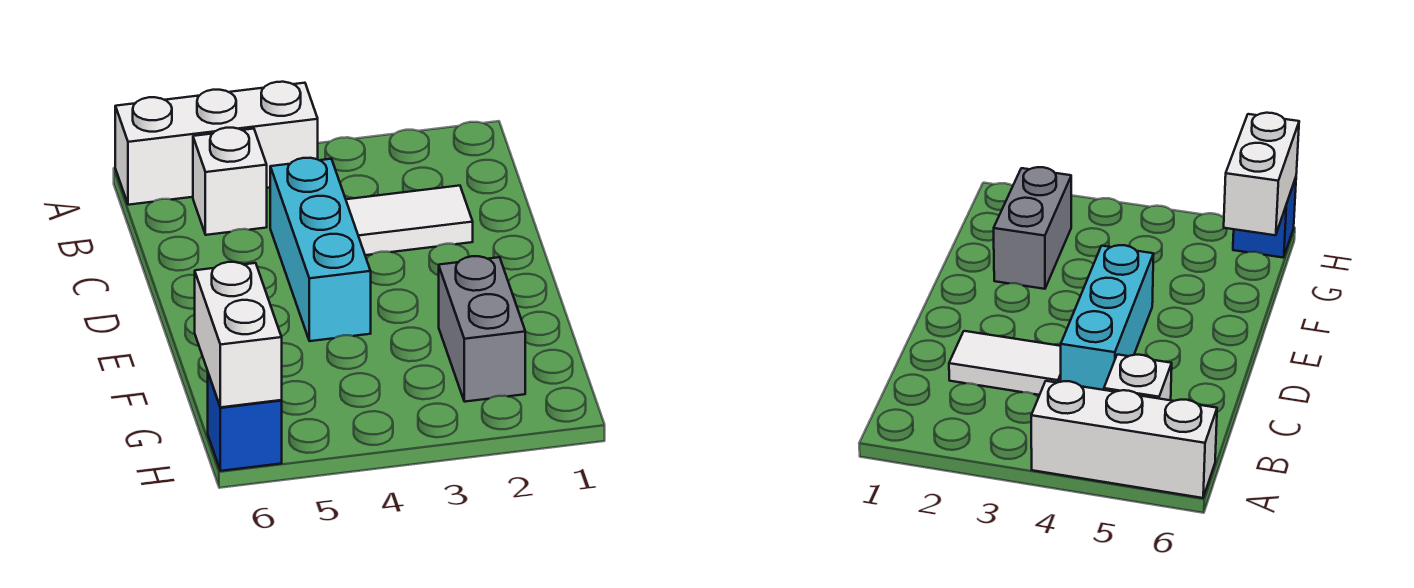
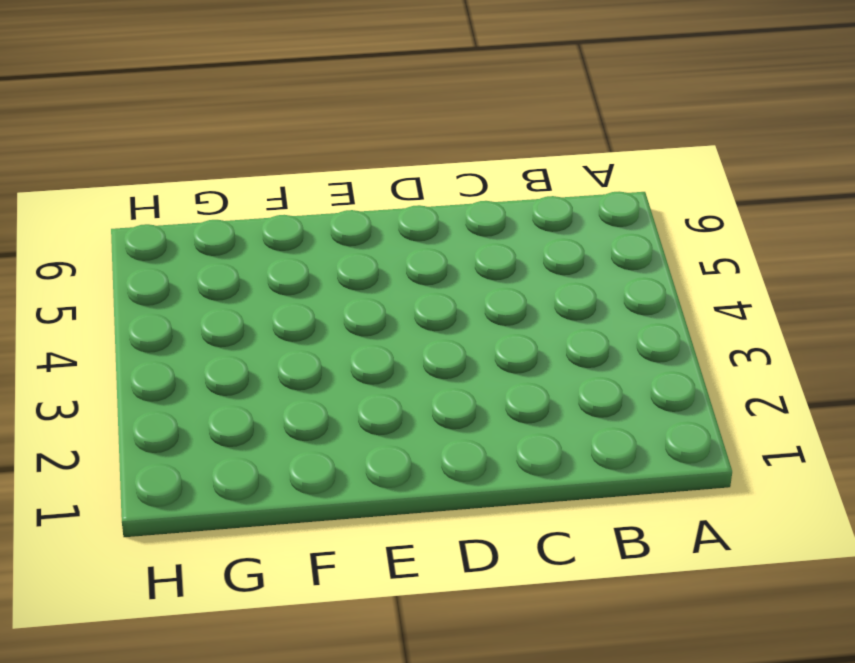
none -> white brick A4:A6 level 1
none -> white brick B5 level 1

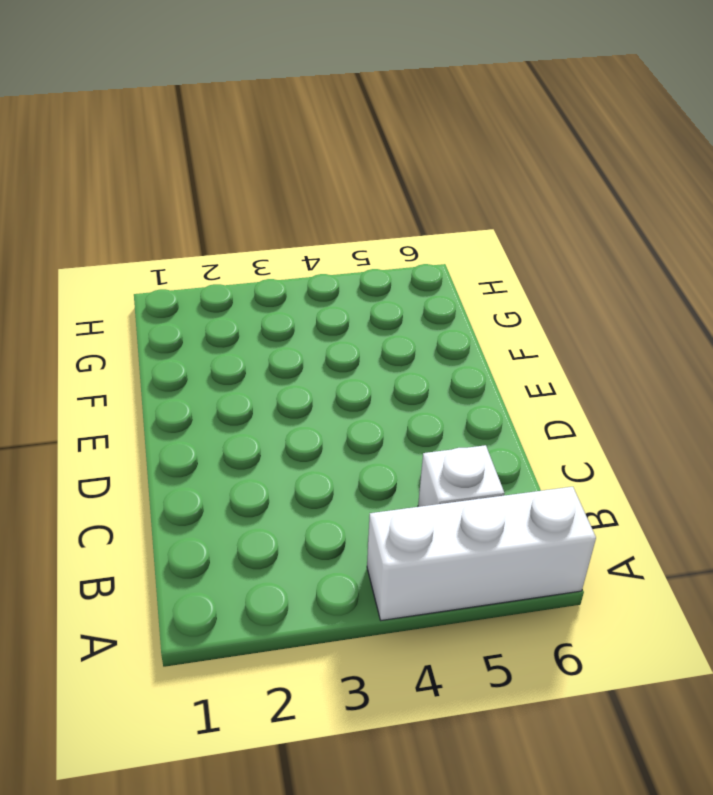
none -> white tile C2:C3 level 1
none -> cyan brick C4:E4 level 1

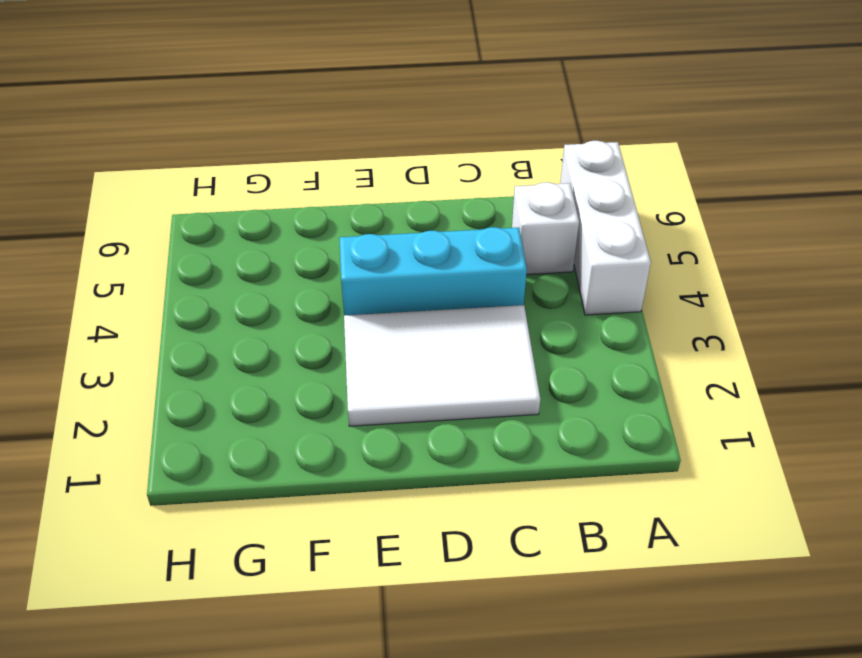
white tile C2:E3 level 1 -> white tile C2:C3 level 1
none -> grey brick F2:G2 level 1
none -> blue brick H6 level 1

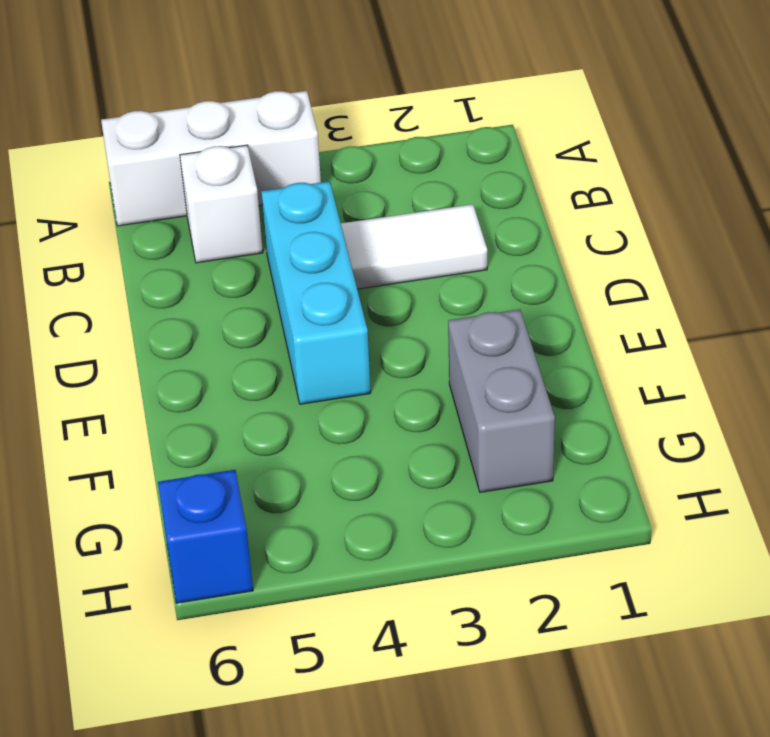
none -> white brick G6:H6 level 2

